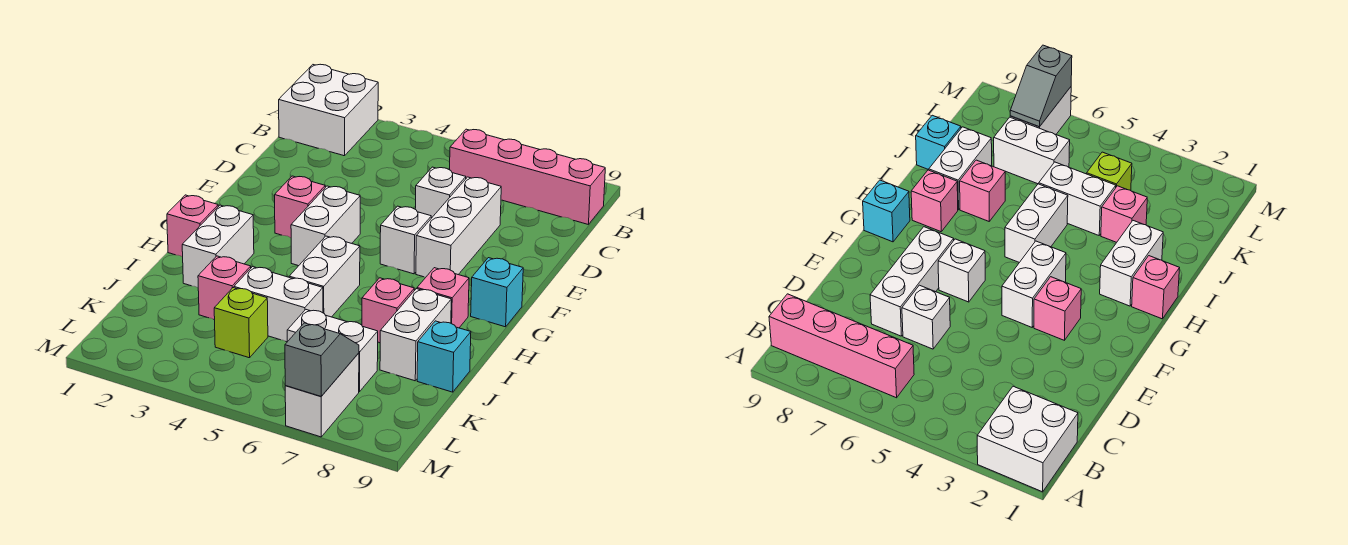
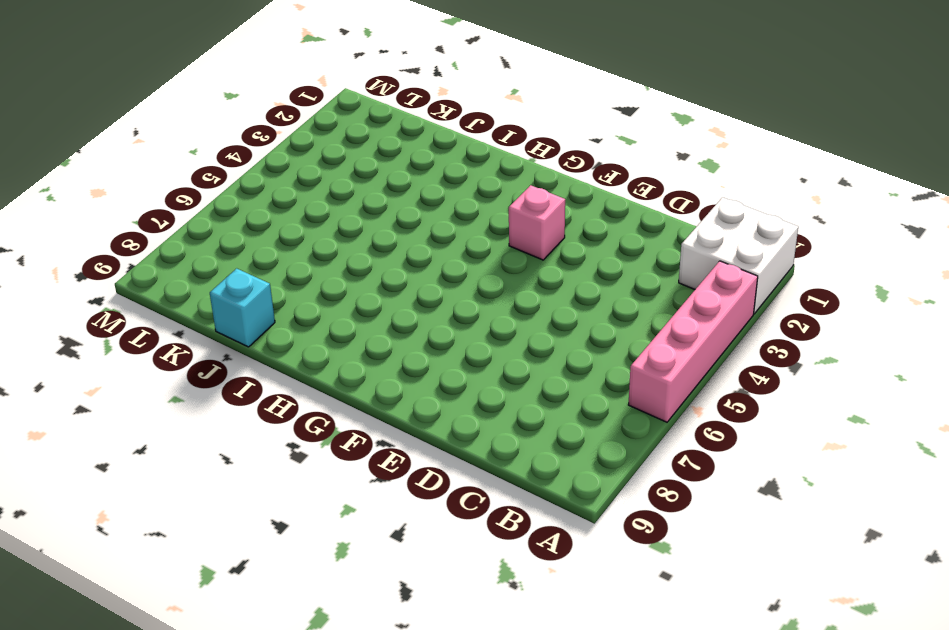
pink brick A3:A6 level 1 -> pink brick B6:B9 level 1
none -> white brick D6 level 1
none -> white brick D7:F7 level 1
none -> white brick F4:G4 level 1

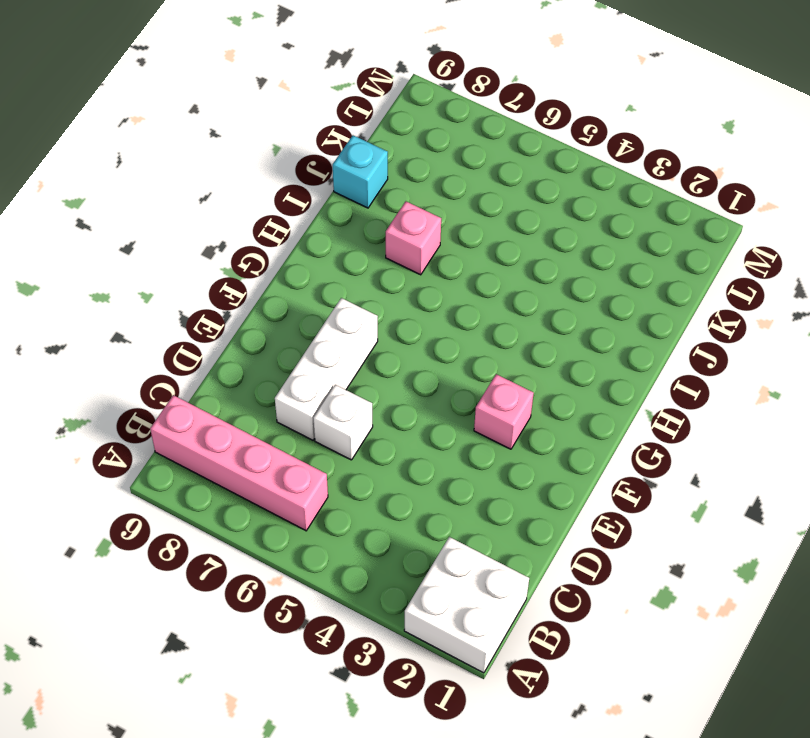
none -> white brick F4:G4 level 1
none -> white brick F6 level 1
none -> cyan brick G9 level 1

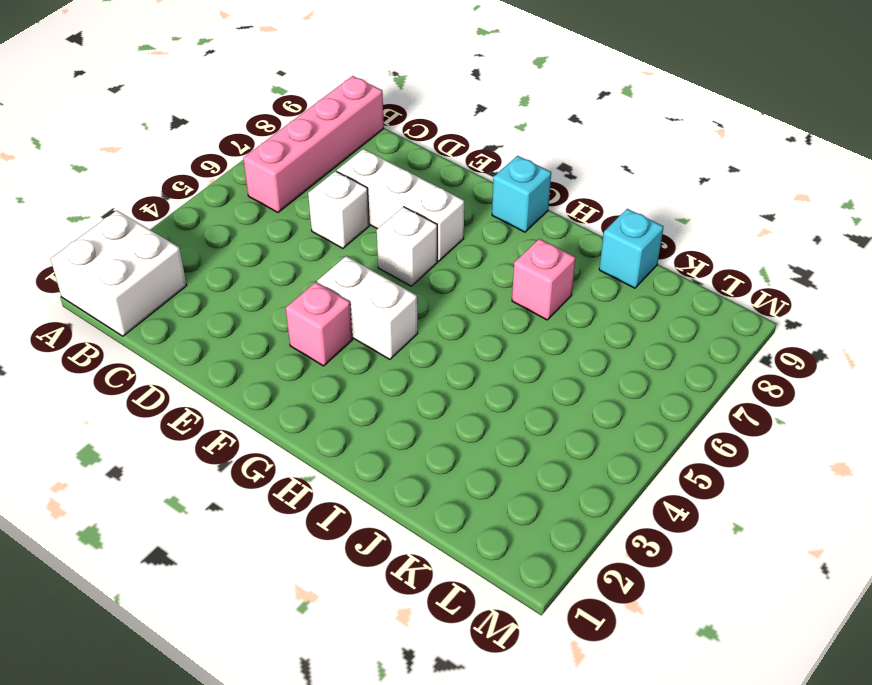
none -> pink brick H1 level 1
none -> white brick H2:I2 level 1
none -> white brick H5:I5 level 1

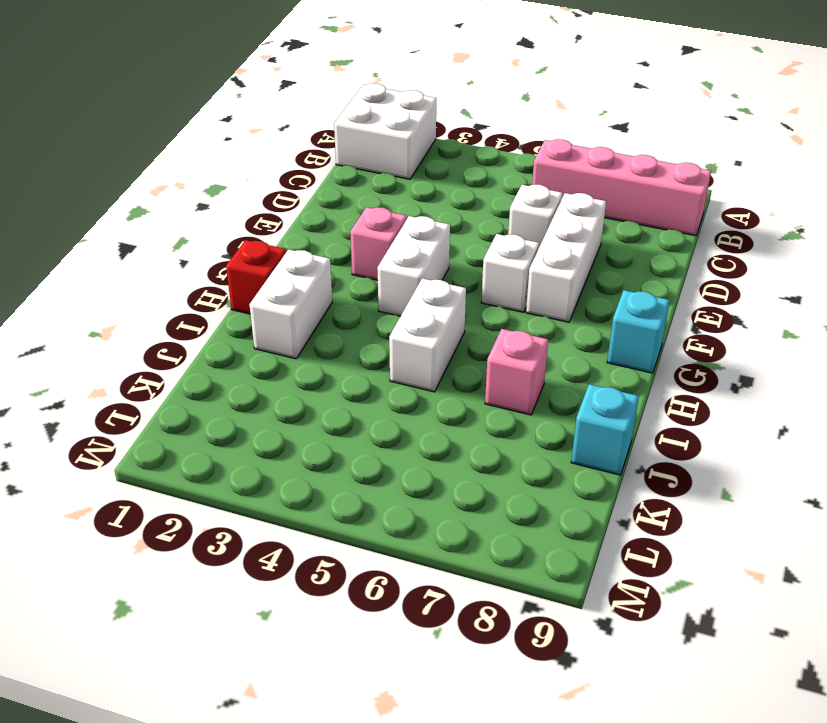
red brick H1 level 1 -> pink brick H1 level 1
none -> pink brick H8 level 1
none -> white brick I8:J8 level 1
none -> pink brick J3 level 1

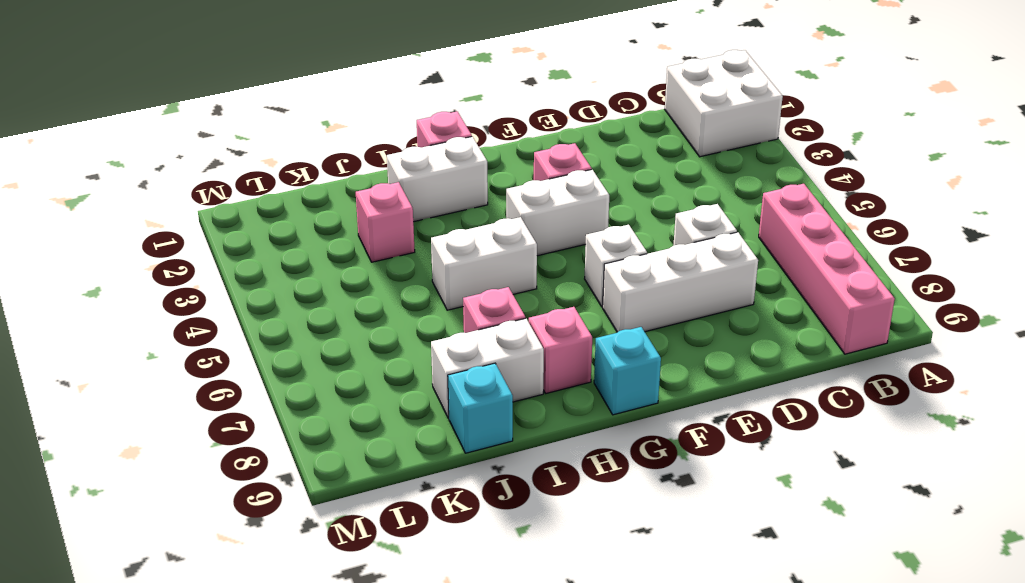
none -> white brick J4:J5 level 1
none -> lime brick K4 level 1
none -> white brick K6:K7 level 1

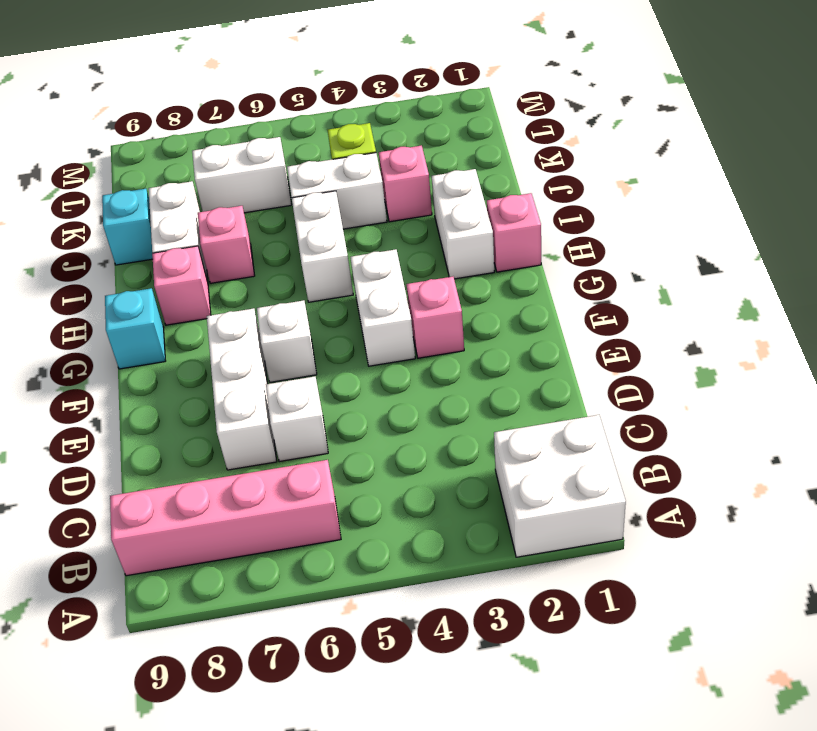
none -> white brick L7:M7 level 1
none -> grey slope L7:M7 level 2 top M

